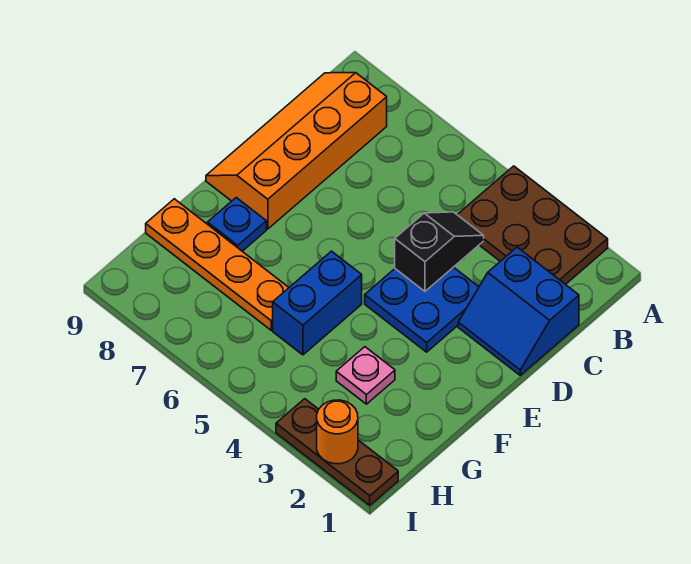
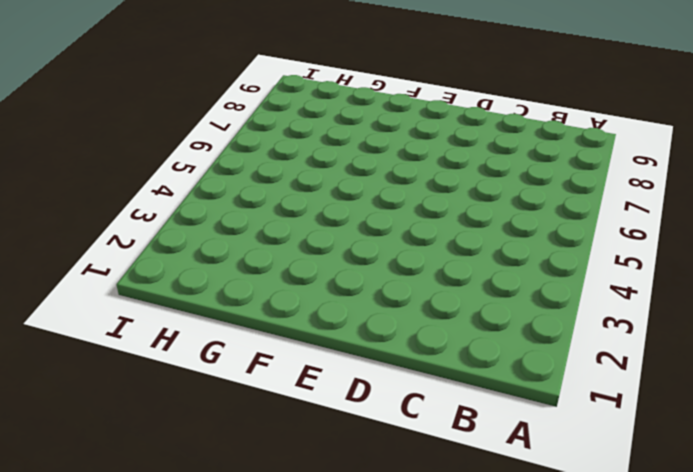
none -> brown plate A2:B4 level 1
none -> orange slope B8:E9 level 1 top 8

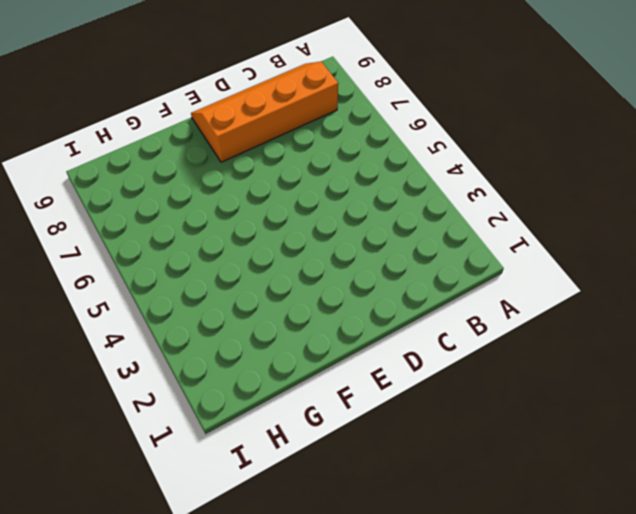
none -> brown plate A2:B4 level 1
none -> blue slope C1:D2 level 1 top C

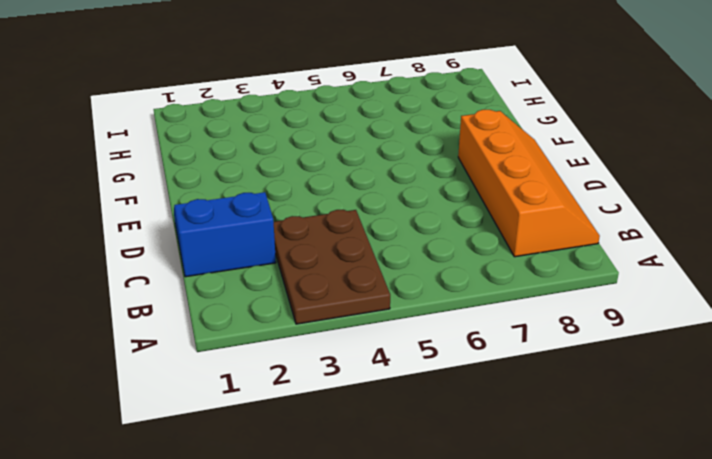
brown plate A3:C4 level 1 -> brown plate A2:B4 level 1
none -> blue plate D3:E4 level 1
none -> blue brick F5:G5 level 1

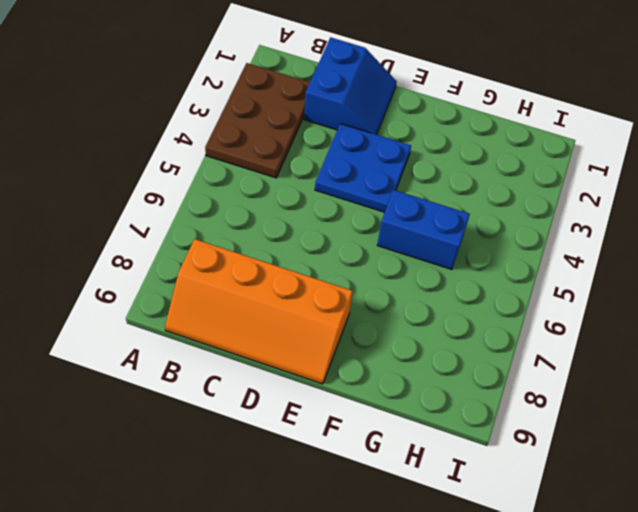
none -> blue plate F8 level 1
none -> pink plate G3 level 1

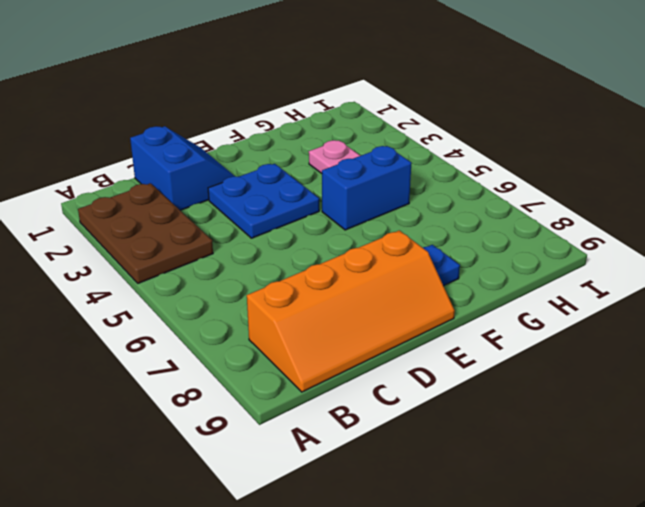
none -> orange plate G6:G9 level 1
none -> brown plate I1:I3 level 1

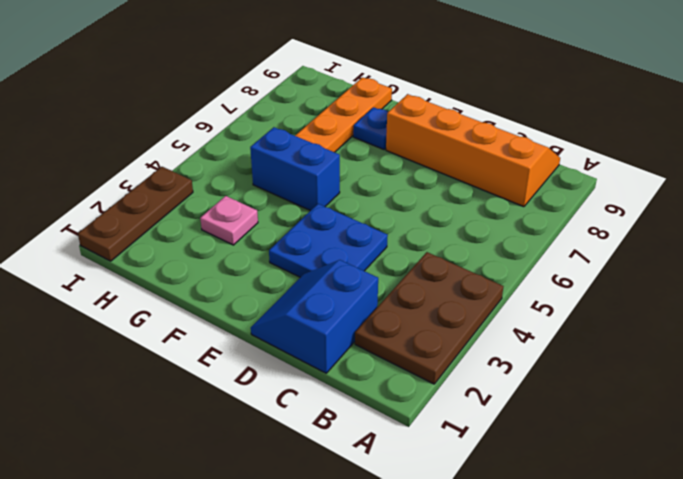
none -> black slope C4:D4 level 2 top D
none -> orange round brick I2 level 2

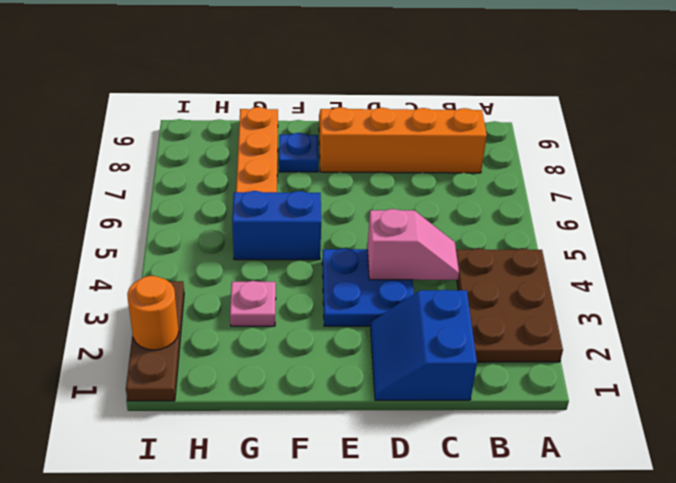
pink slope C4:D4 level 2 top D -> black slope C4:D4 level 2 top D

